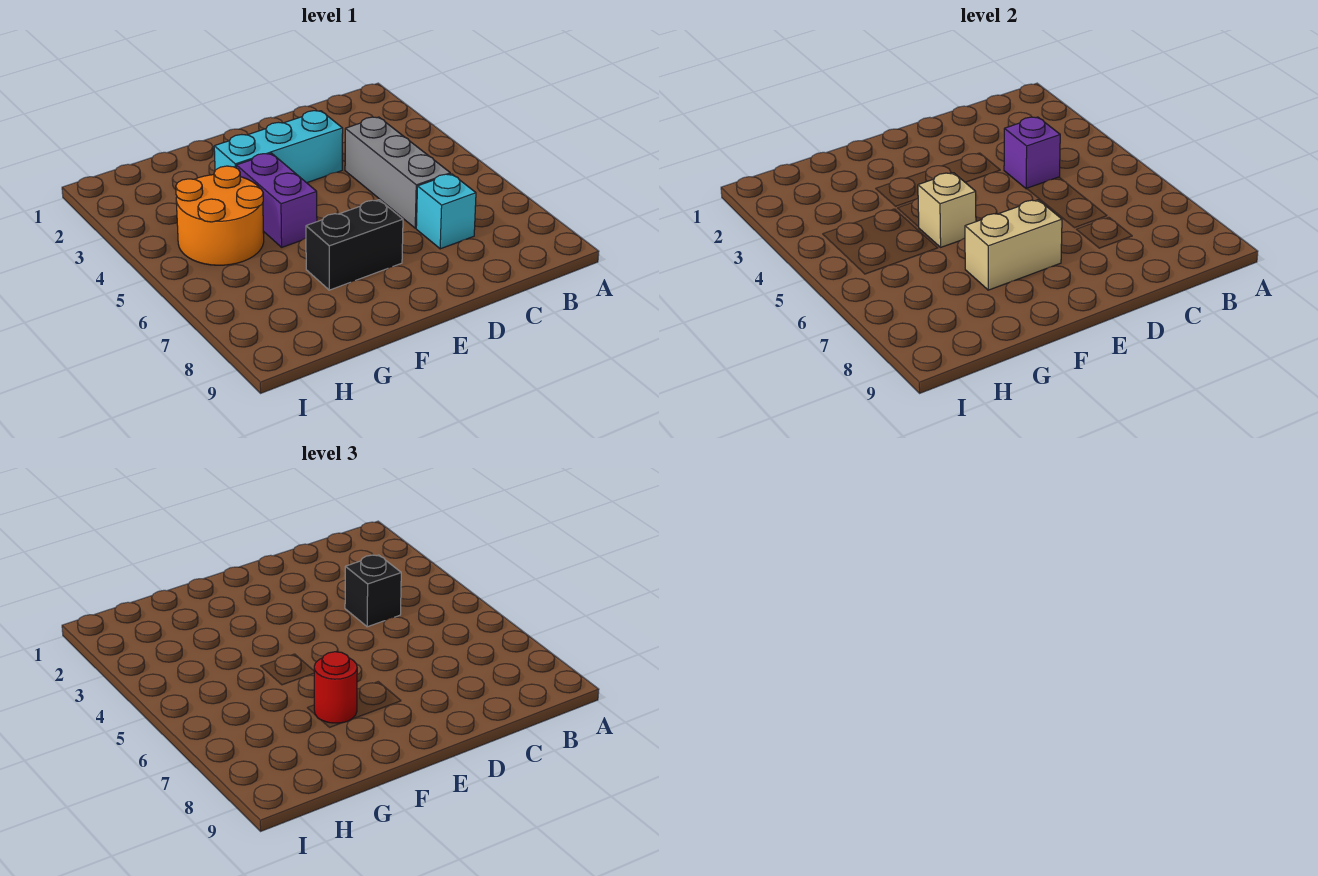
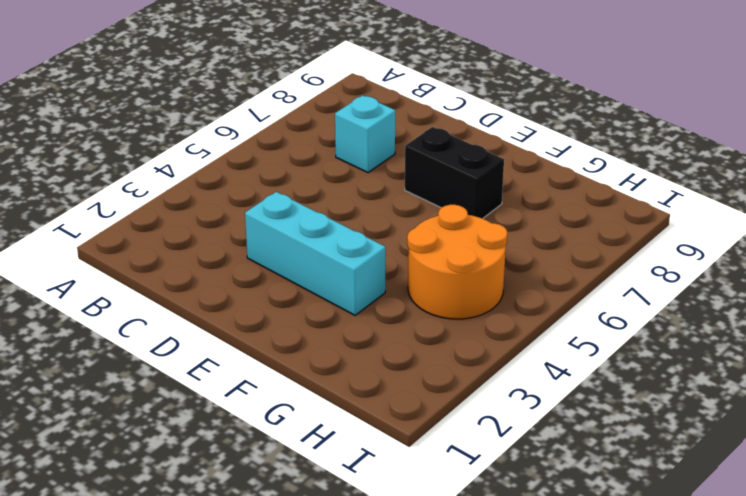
none -> grey brick C4:C6 level 1
none -> purple brick F4:F5 level 1

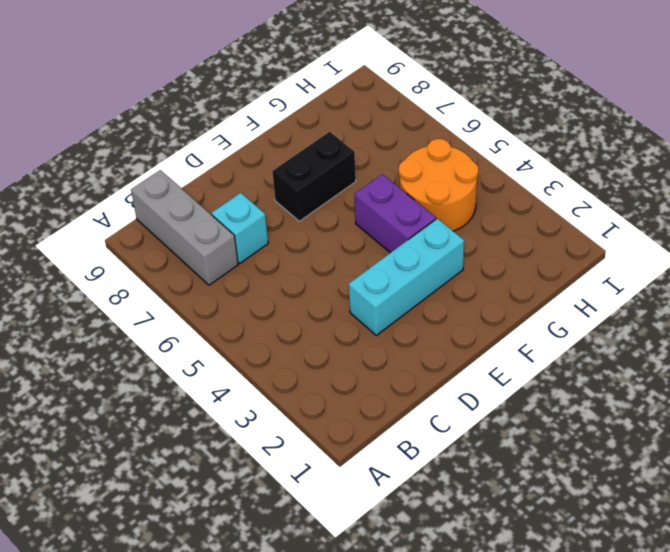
grey brick B7:B9 level 1 -> grey brick C4:C6 level 1
none -> purple brick C4 level 2
none -> tan brick E7:F7 level 2

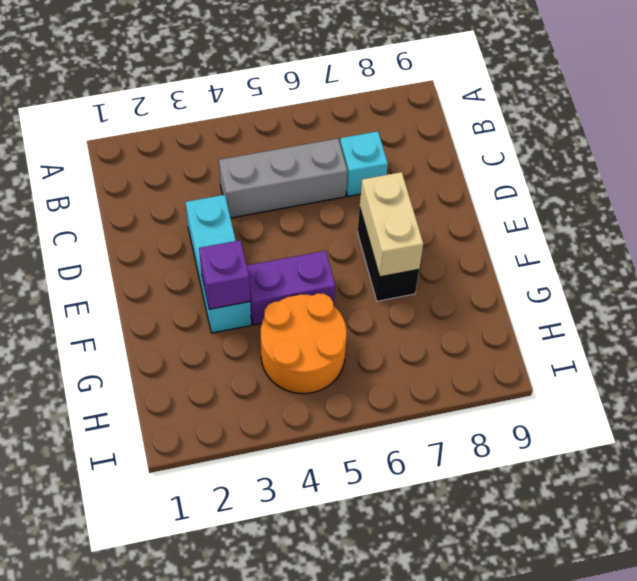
purple brick F3 level 2 -> purple brick C4 level 2
none -> tan brick F5 level 2
none -> black brick C4 level 3

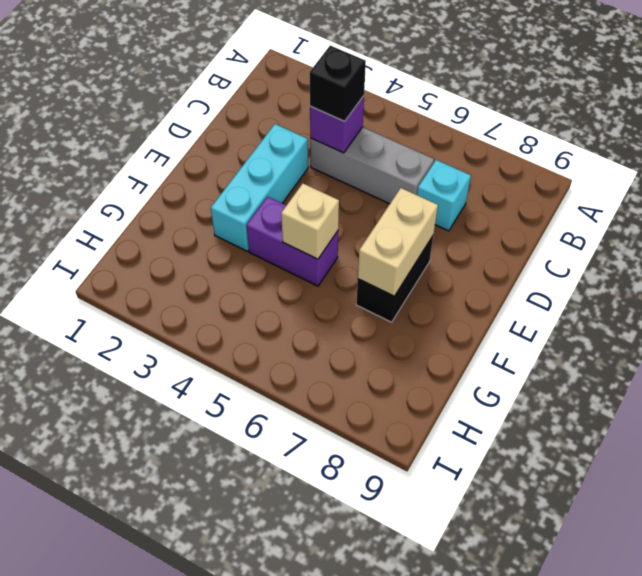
none -> orange round brick G4:H5 level 1
none -> red round brick F7 level 3

